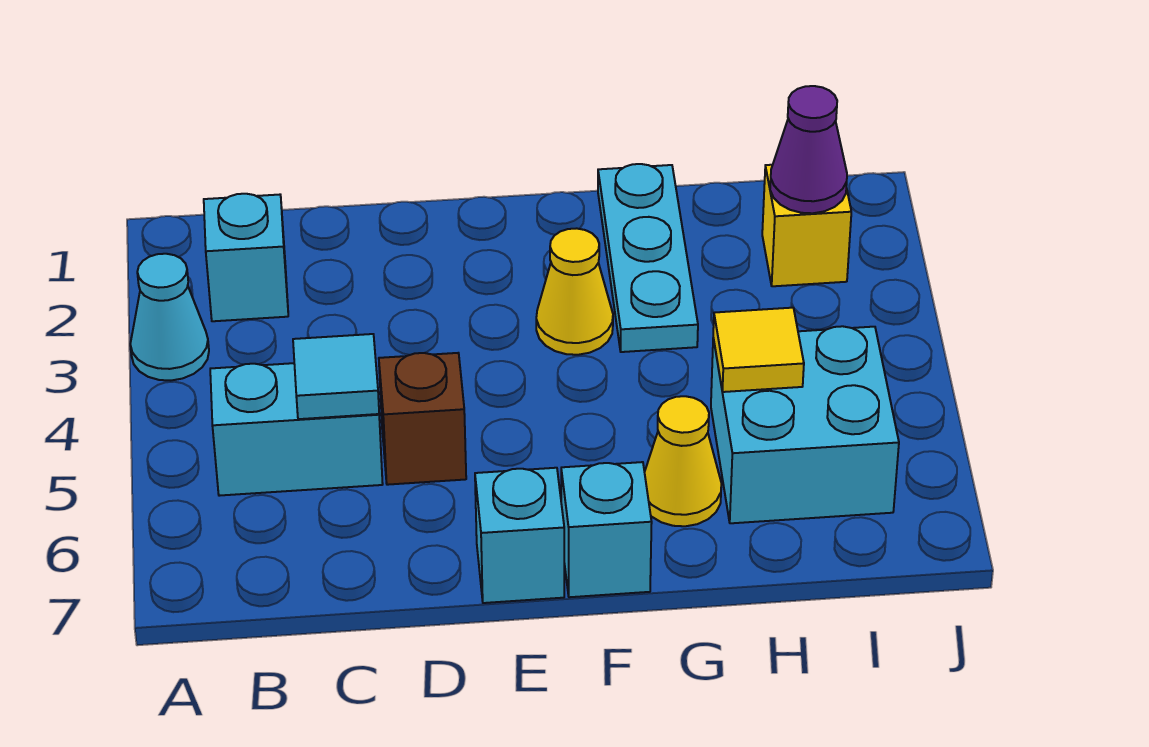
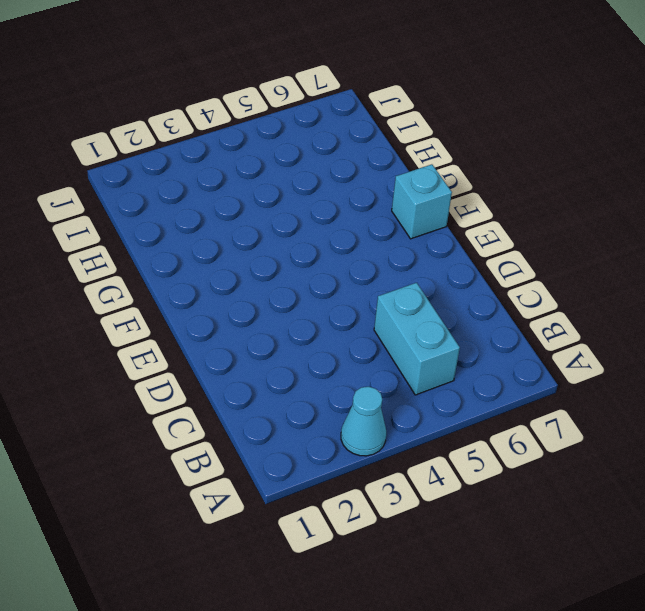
none -> cyan brick B2 level 1
none -> brown brick D5 level 1
none -> cyan brick E7 level 1

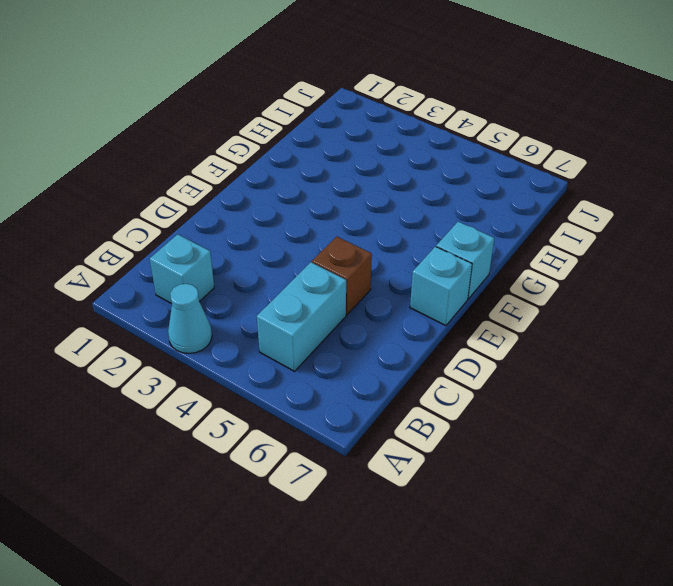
none -> yellow cone F3 level 1
none -> cyan plate G1:G3 level 1
none -> yellow cone G6 level 1

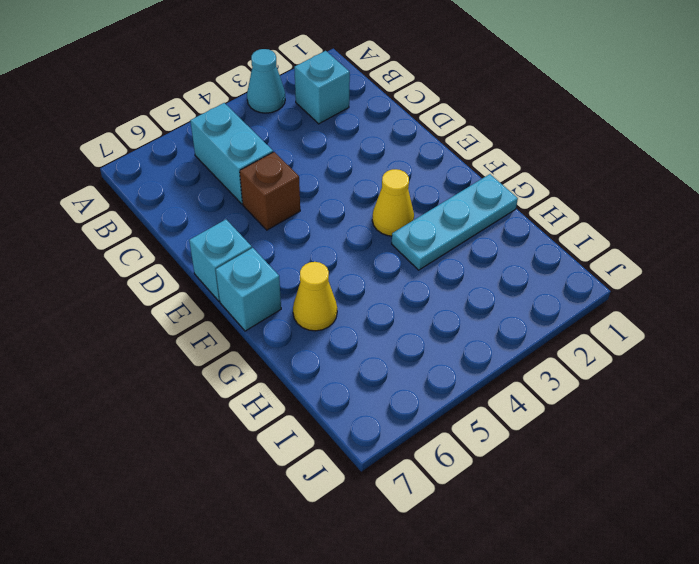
none -> cyan brick H5:I6 level 1
none -> yellow brick I2 level 1
none -> cyan tile C5 level 2

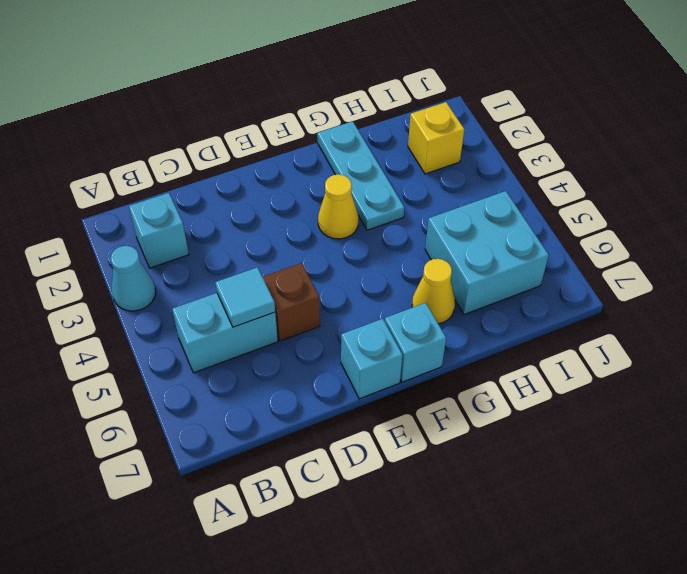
none -> yellow tile H5 level 2
none -> purple cone I2 level 2

